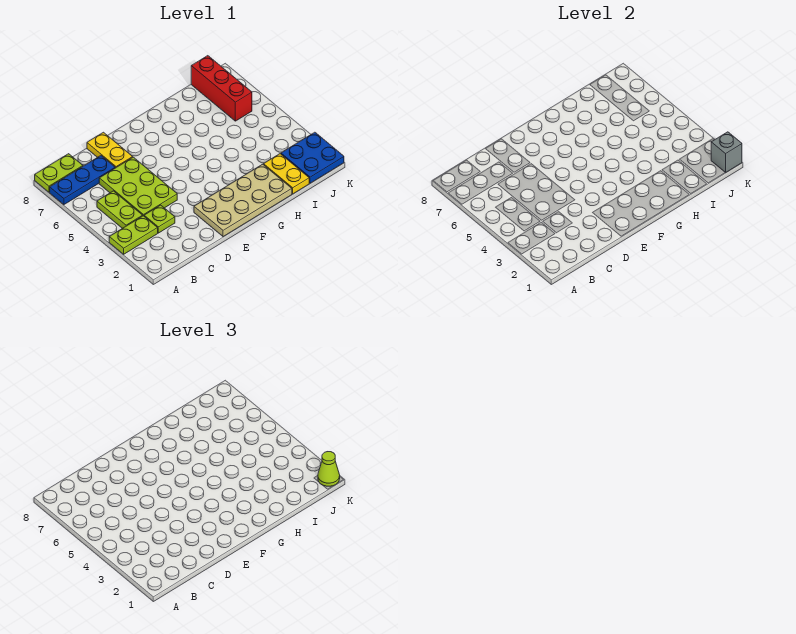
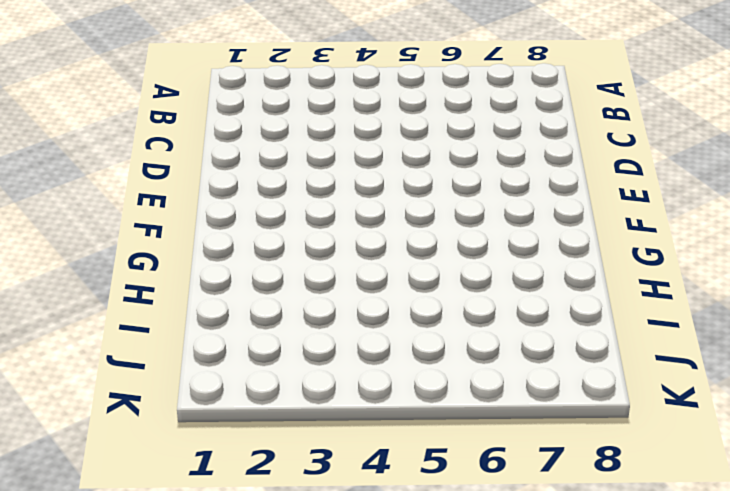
none -> lime plate A3:B3 level 1
none -> blue plate A7:C7 level 1
none -> lime plate A8:B8 level 1

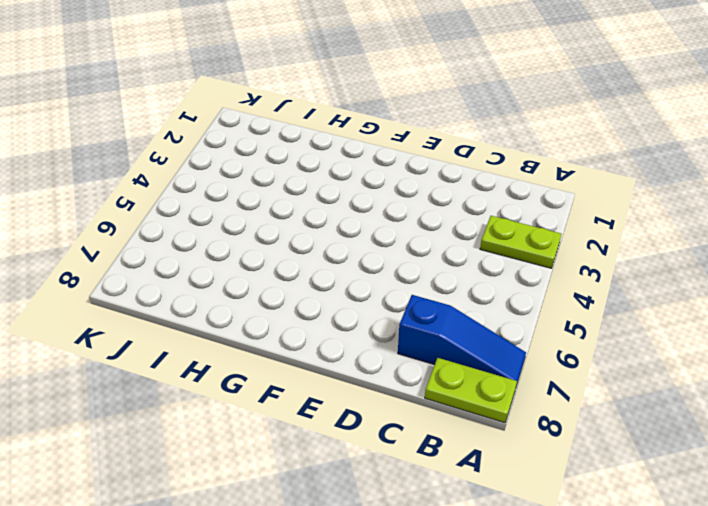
blue slope A7:C7 level 1 top C -> blue plate A7:C7 level 1
none -> lime plate B4:B5 level 1
none -> lime plate C3 level 1
none -> lime plate C4:D6 level 1

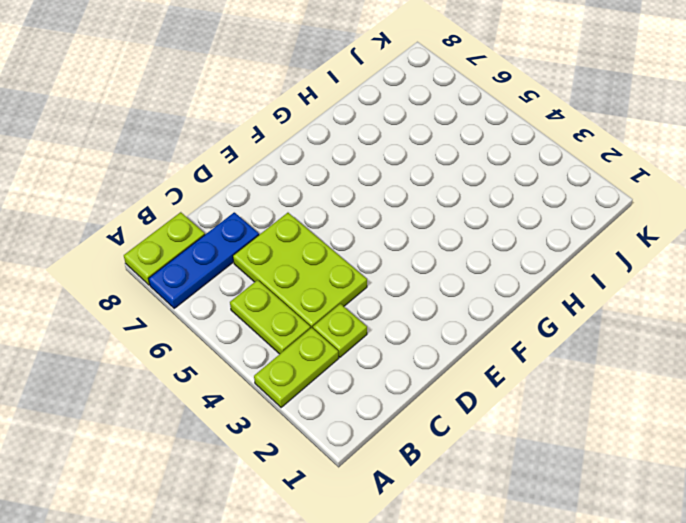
none -> yellow plate D7:D8 level 1
none -> tan plate E1:H2 level 1
none -> yellow plate I1:I2 level 1

